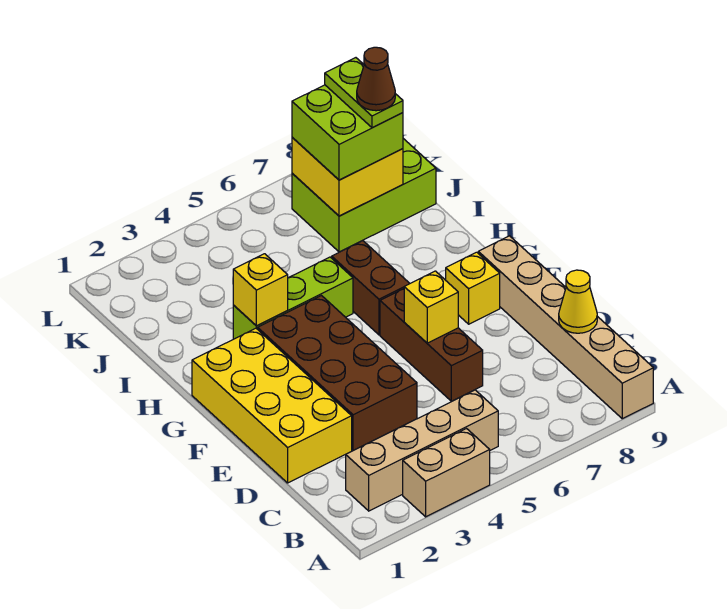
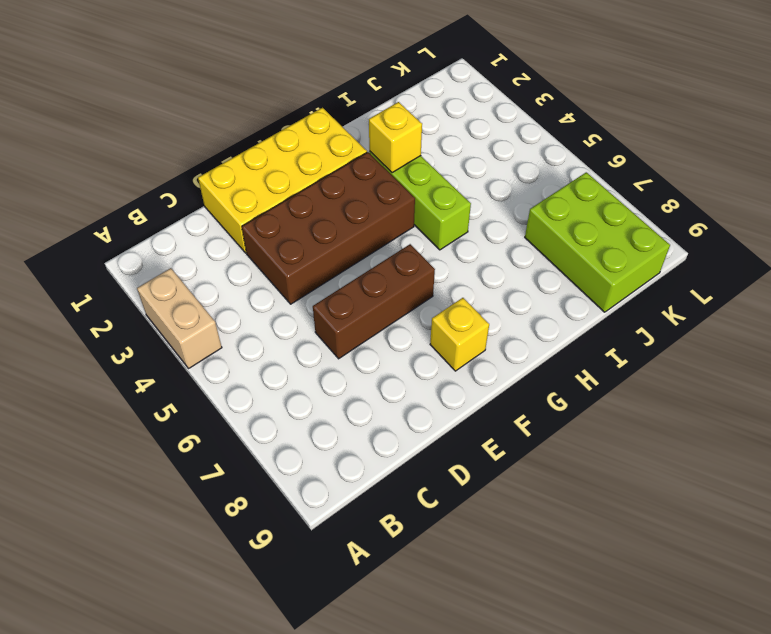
none -> tan brick A9:F9 level 1
none -> tan brick B2:B5 level 1
none -> brown brick G6:H6 level 1

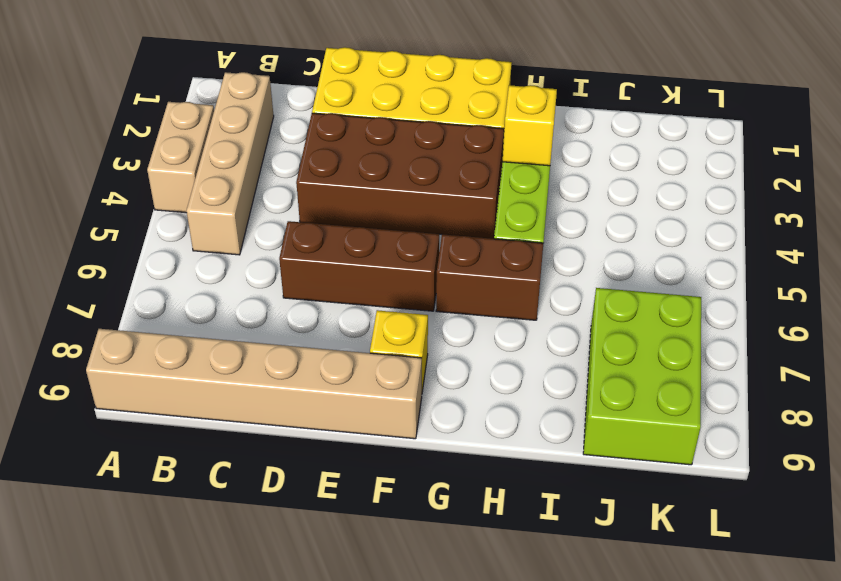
none -> yellow cone C9 level 2
none -> yellow brick E6 level 2
none -> yellow brick J7:K8 level 2

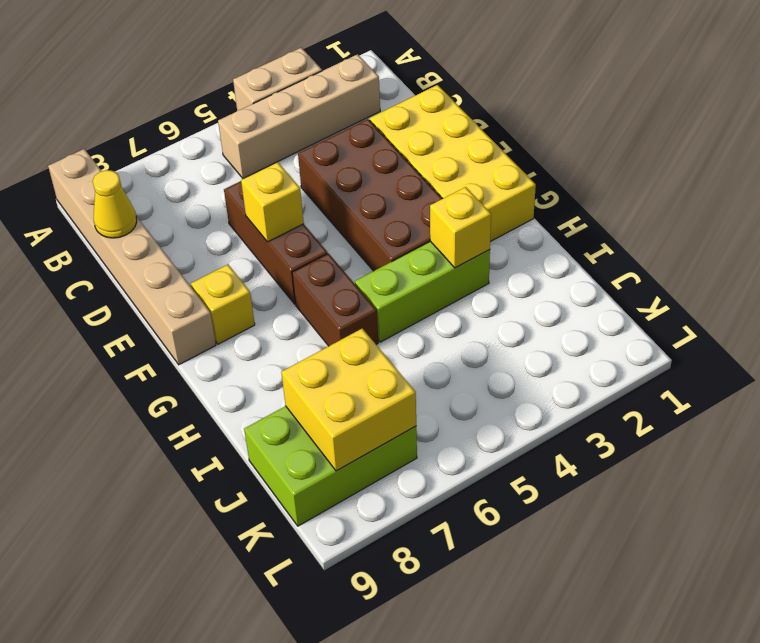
none -> lime brick J7:K8 level 3
none -> lime plate J8:K8 level 4
none -> brown cone J8 level 5

